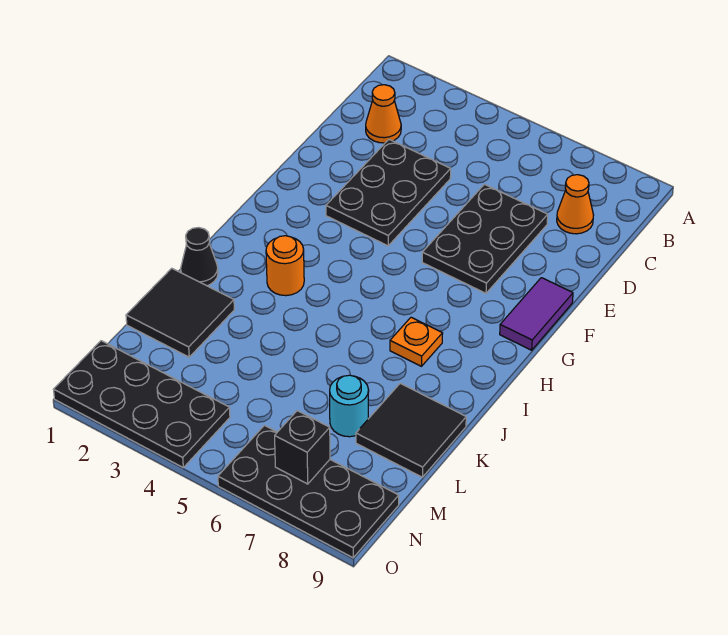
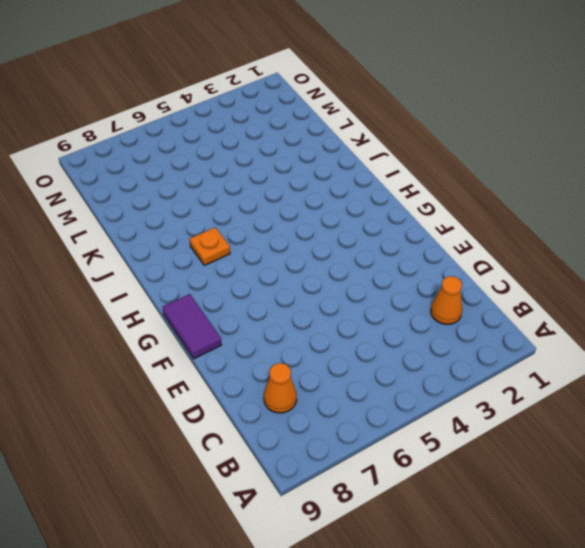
none -> black plate D3:F4 level 1
none -> black plate D6:F7 level 1
none -> orange round brick I3 level 1

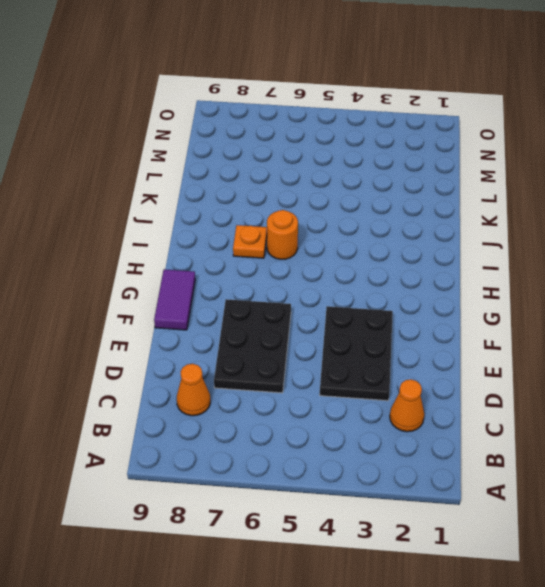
orange round brick I6 level 1 -> orange round brick I3 level 1
none -> black cone J1 level 1
none -> black tile K1:L2 level 1
none -> black tile K8:L9 level 1

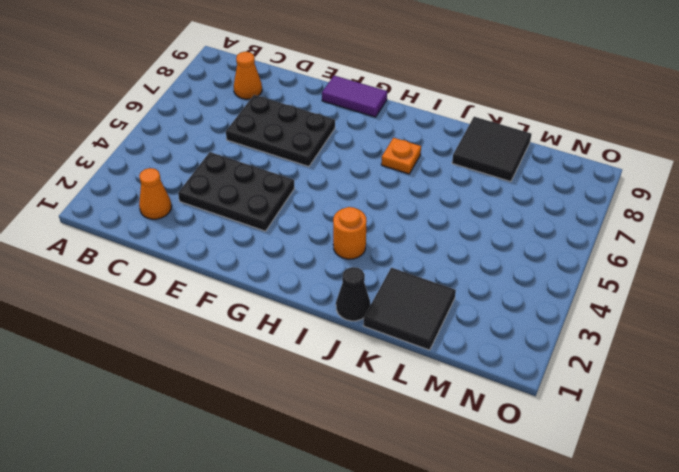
none -> cyan round brick L7 level 1
none -> black plate N1:O4 level 1
none -> black plate N6:O9 level 1

